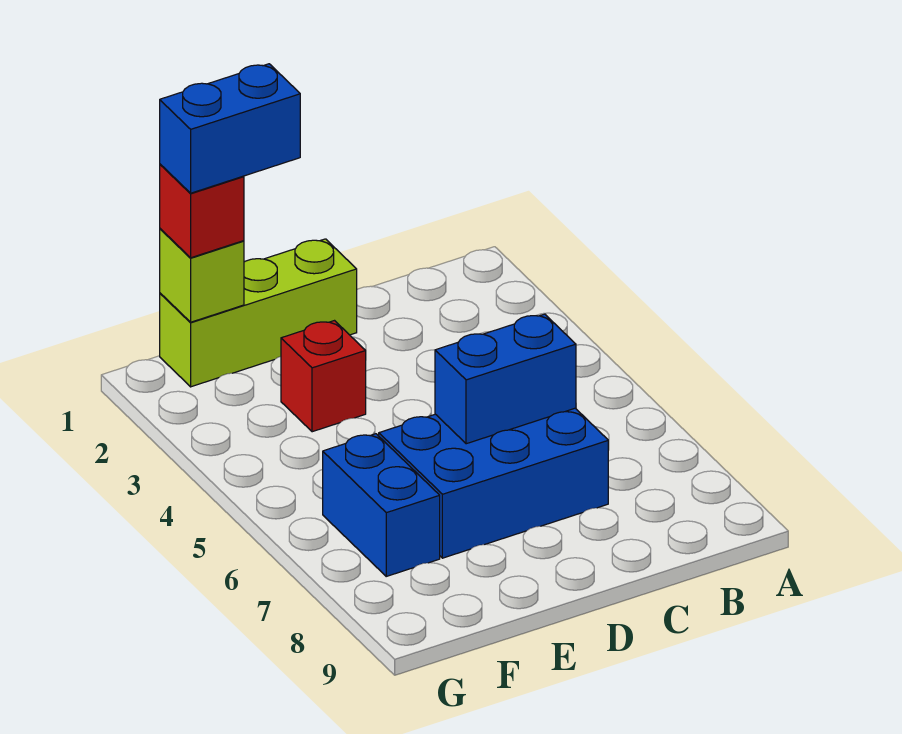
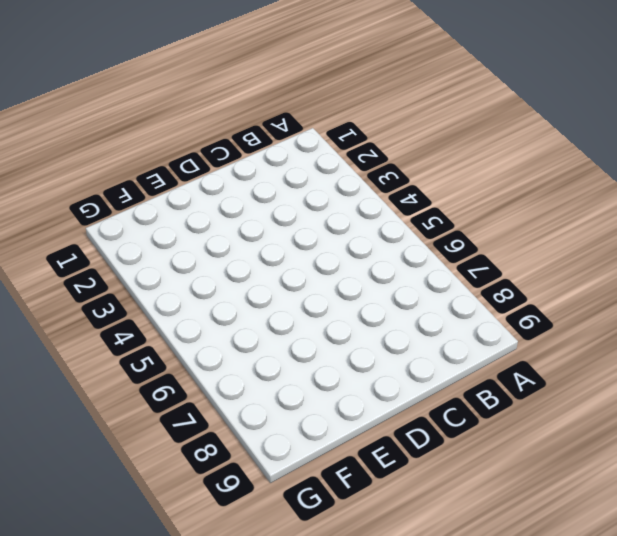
none -> blue brick C6:E7 level 1
none -> lime brick D1:F1 level 1

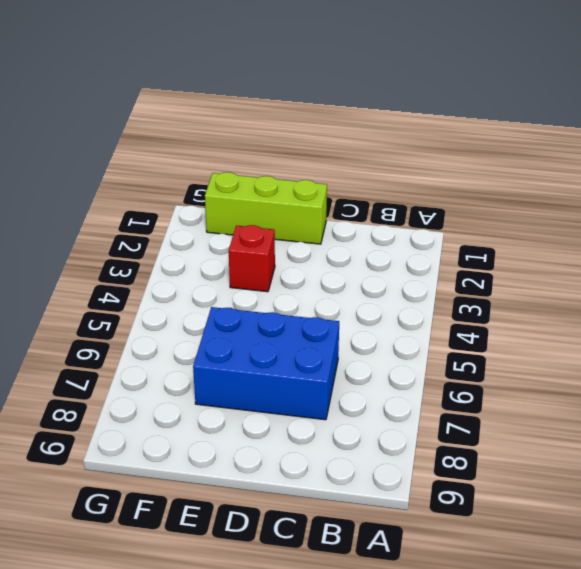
none -> blue brick F6:F7 level 1
none -> blue brick C6:D6 level 2

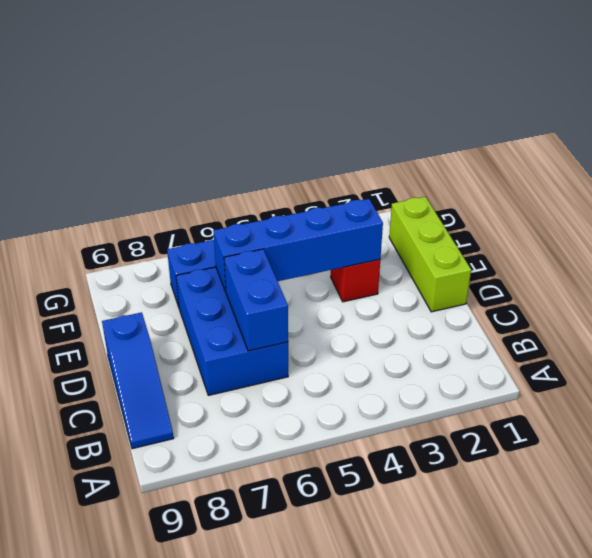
blue slope B9:D9 level 1 top D -> none
blue brick E3:E6 level 2 -> none
none -> lime brick F1 level 2
none -> red brick F1 level 3

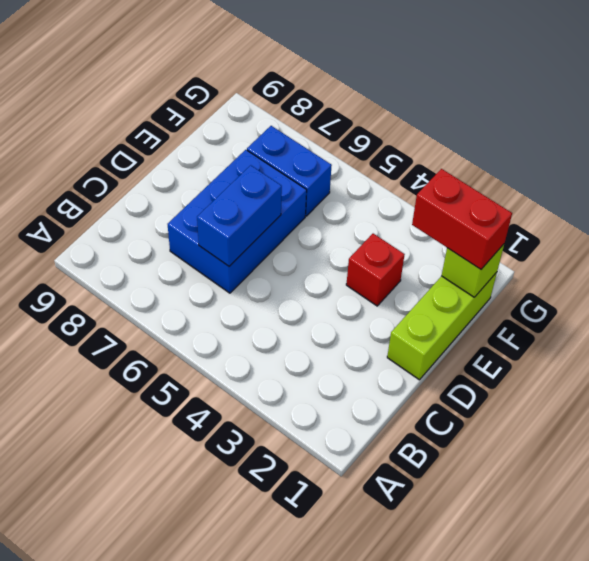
red brick F1:F2 level 3 -> red brick F1 level 3
none -> blue brick E1:F1 level 4

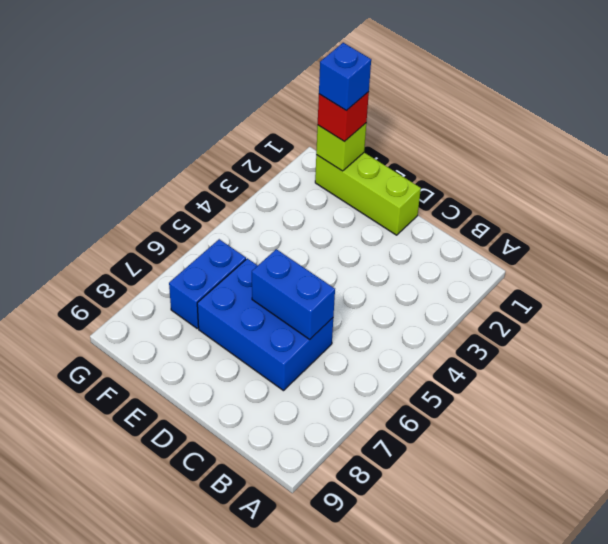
blue brick F1 level 4 -> blue brick E1:F1 level 4
none -> red brick E3 level 1

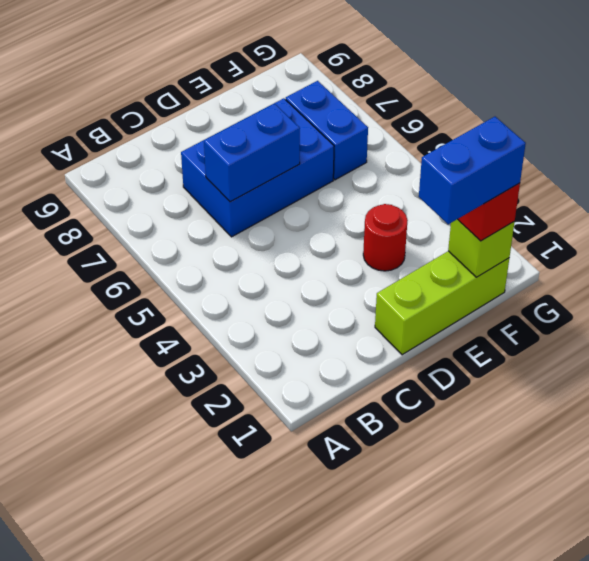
red round brick E3 level 1 -> red brick E3 level 1

